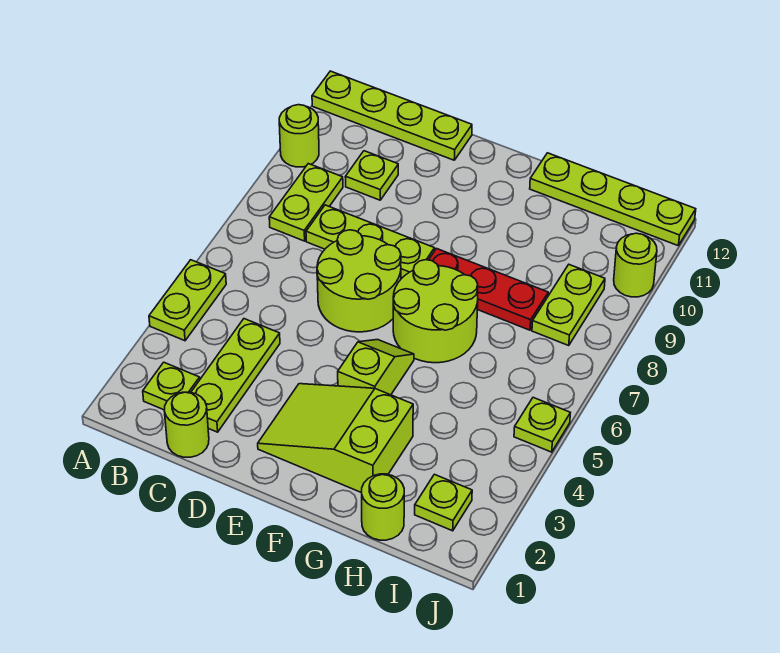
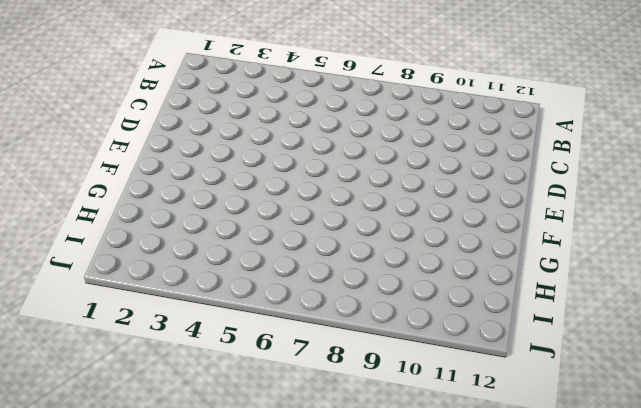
none -> lime plate A4:A5 level 1
none -> lime round brick A10 level 1
none -> lime plate A12:D12 level 1

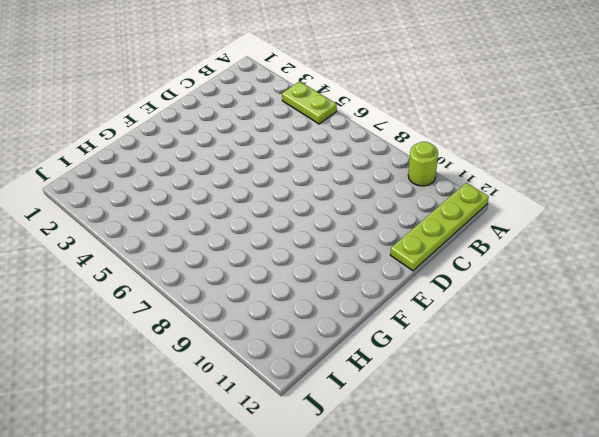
none -> lime plate B2 level 1
none -> lime plate B8:B9 level 1
none -> lime round brick C1 level 1

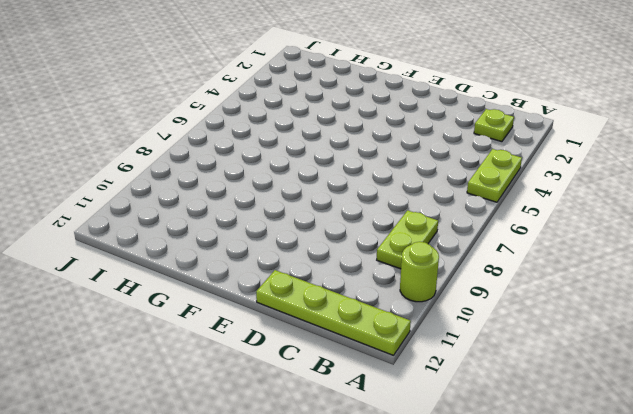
none -> lime round brick C1 level 1
none -> lime plate C2:C4 level 1
none -> lime plate C8:E8 level 1

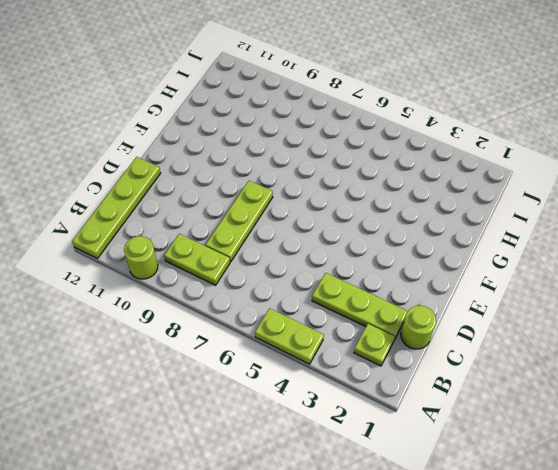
none -> lime plate C10 level 1
none -> lime round brick D6:E7 level 1
none -> lime slope E2:G3 level 1 top G

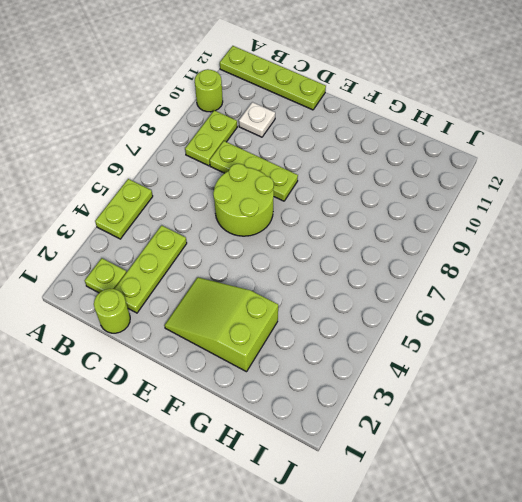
white plate C10 level 1 -> lime plate C10 level 1
none -> lime slope F4:F5 level 1 top 4
none -> lime round brick F6:G7 level 1
none -> red plate F8:H8 level 1

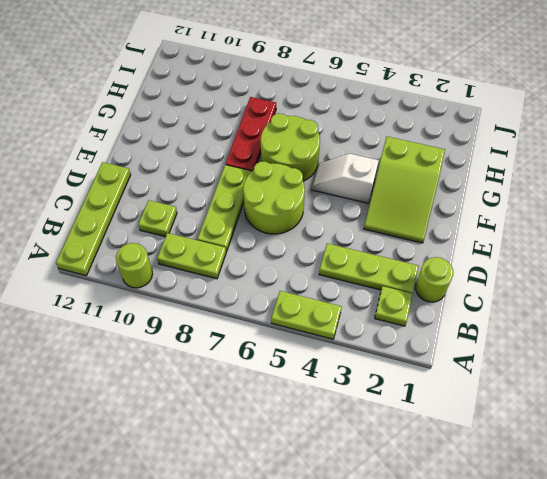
white slope F4:F5 level 1 top 4 -> lime slope F4:F5 level 1 top 4
none -> lime plate G12:J12 level 1
none -> lime round brick H1 level 1
none -> lime plate I2 level 1

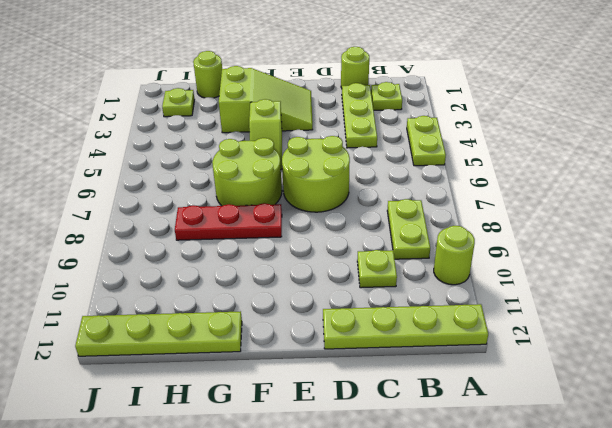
none -> lime plate C8:E8 level 1
none -> lime plate I8:I9 level 1
none -> lime plate J5 level 1

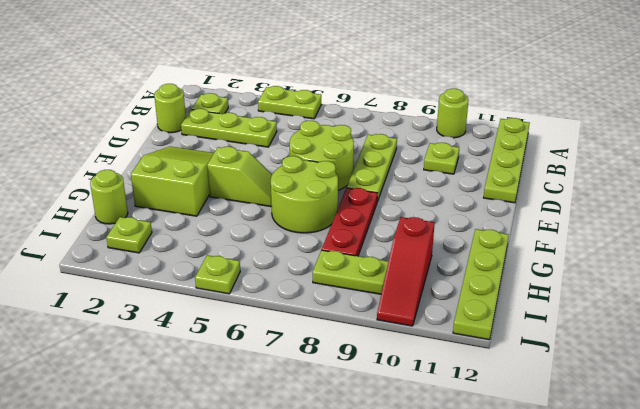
red slope H10:J10 level 1 top H -> lime round brick J10 level 1
none -> lime plate B8:B9 level 1

